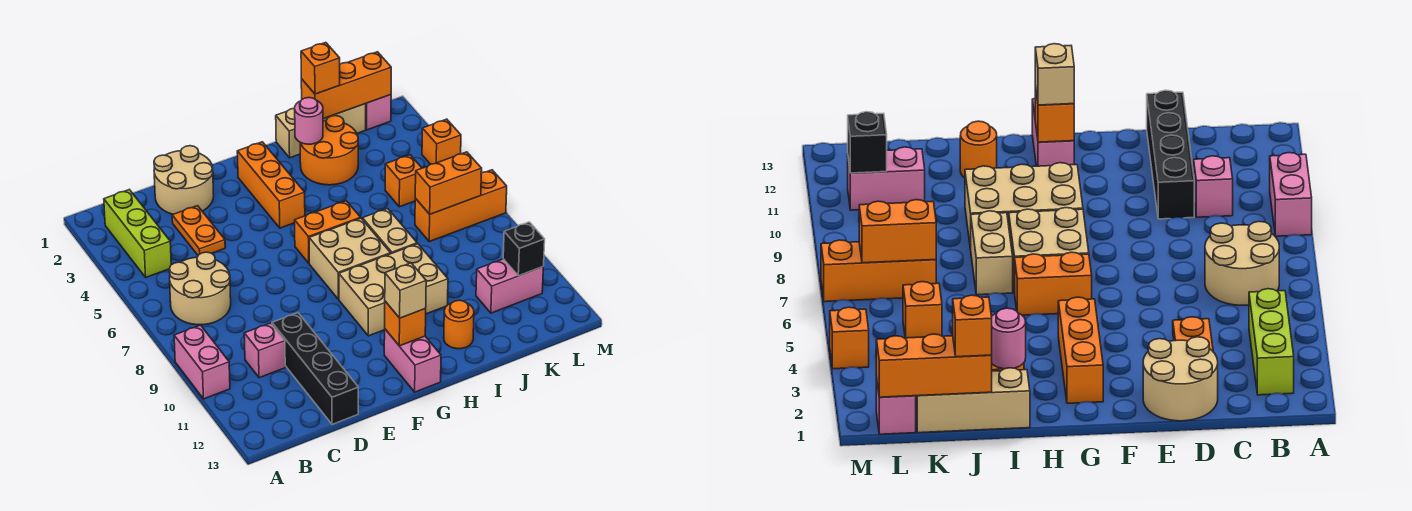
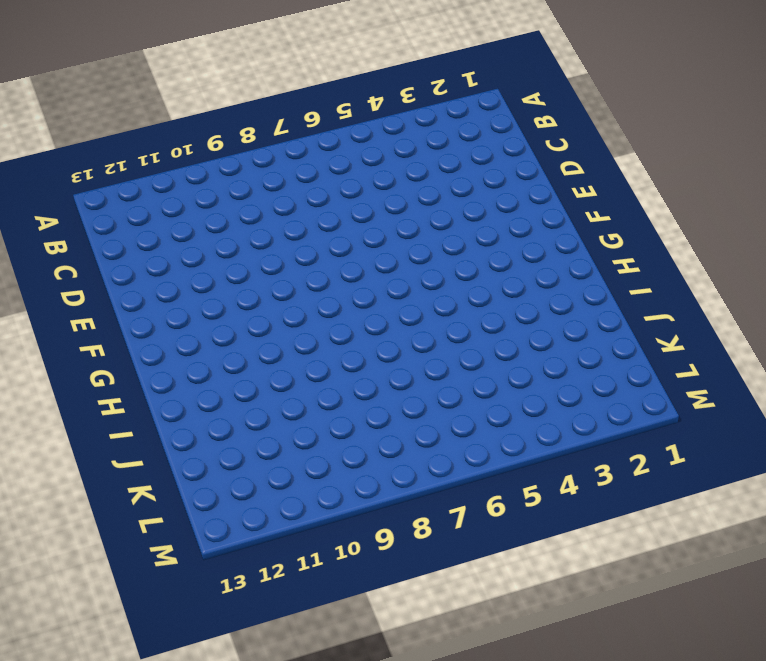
none -> pink brick A9:A10 level 1
none -> lime brick B2:B4 level 1
none -> tan round brick B6:C7 level 1

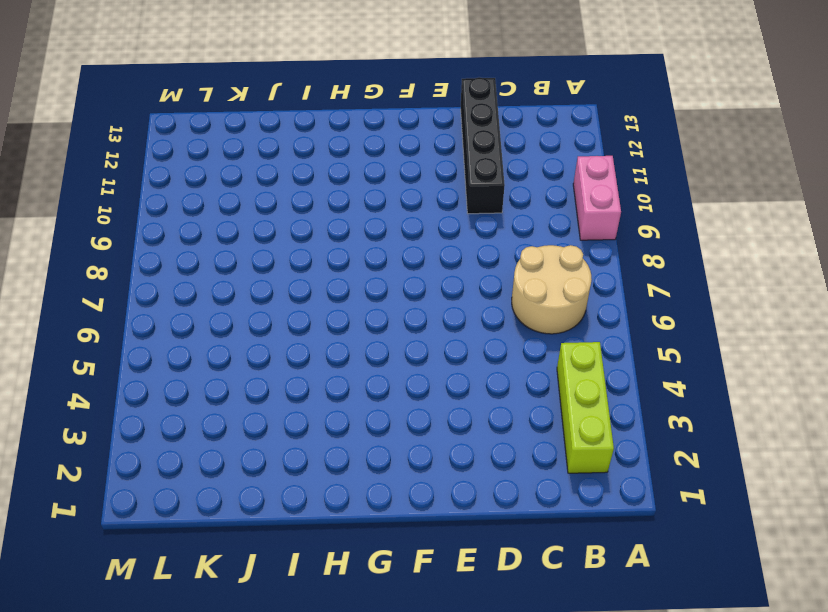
none -> pink brick C10 level 1
none -> tan round brick D1:E2 level 1
none -> orange plate D3:D4 level 1

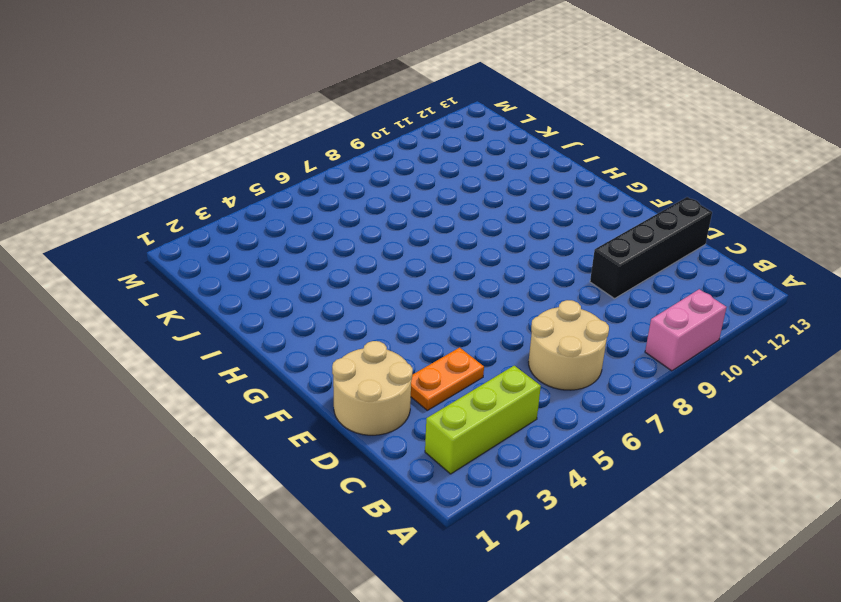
none -> pink brick C10 level 1
none -> orange brick G2:G4 level 1
none -> orange brick G6:H6 level 1

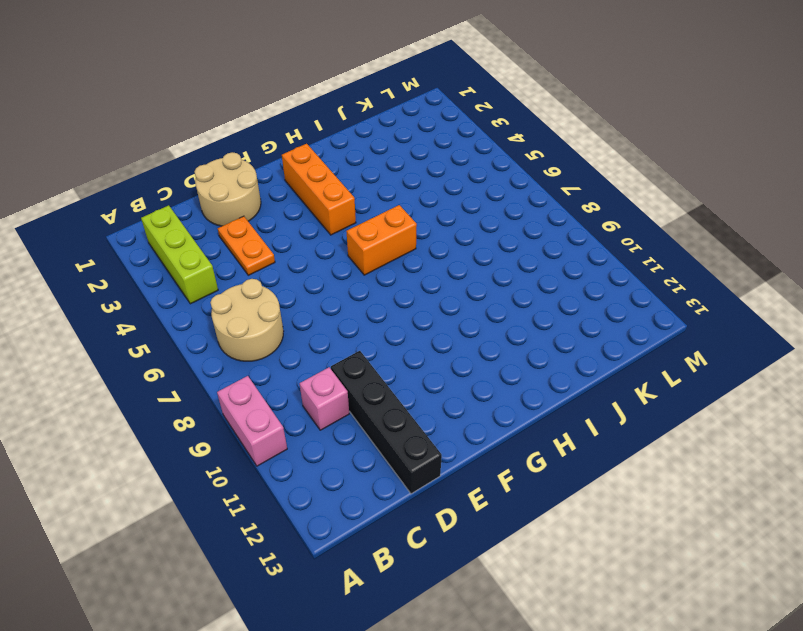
none -> tan brick G7:H8 level 1
none -> tan brick G9:I10 level 1
none -> pink brick G12:G13 level 1

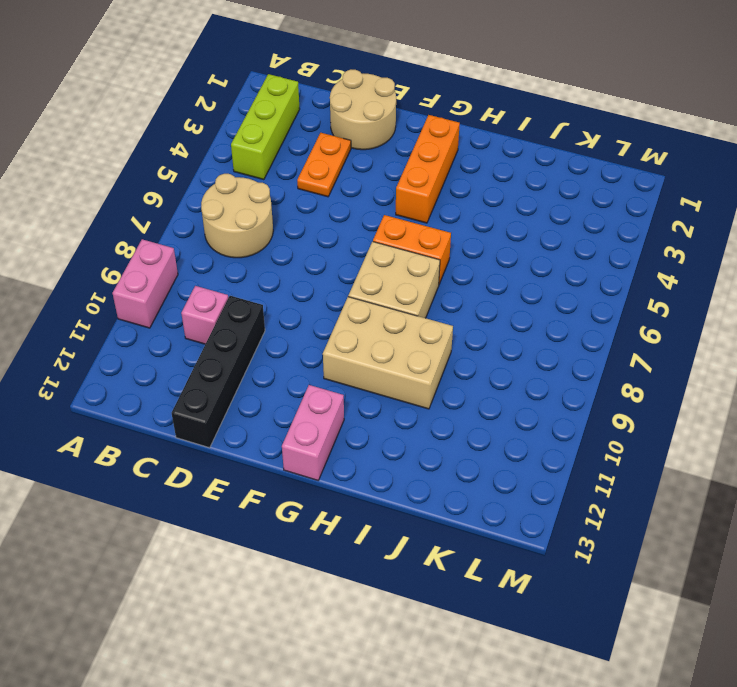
none -> tan brick I1:K1 level 1
none -> orange round brick I2:J3 level 1
none -> tan brick I7:I8 level 1

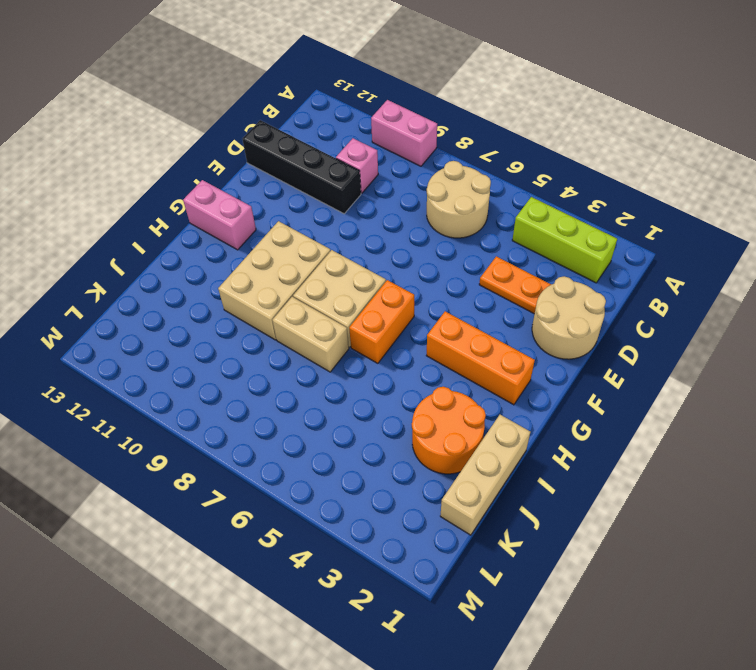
none -> orange round brick I12 level 1
none -> orange brick K5 level 1
none -> orange brick K7:M7 level 1

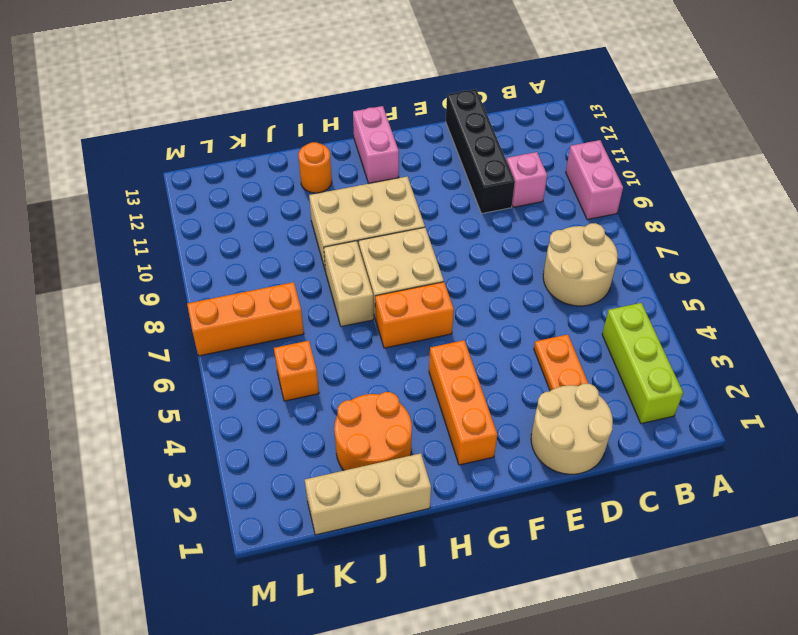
none -> pink brick K11:L11 level 1
none -> pink brick L1 level 1
none -> orange brick M4 level 1

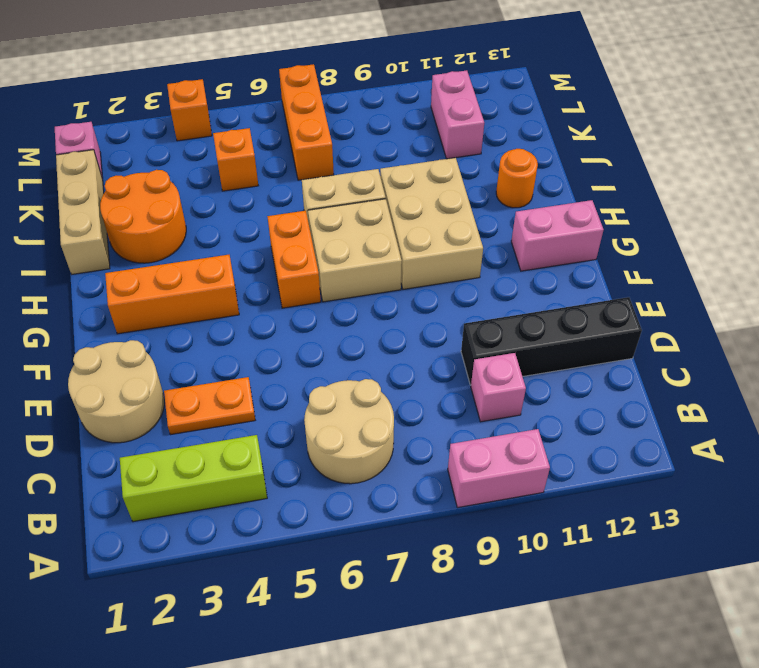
none -> orange brick G12 level 2
none -> pink round brick I2 level 2
none -> orange brick J1:L1 level 2

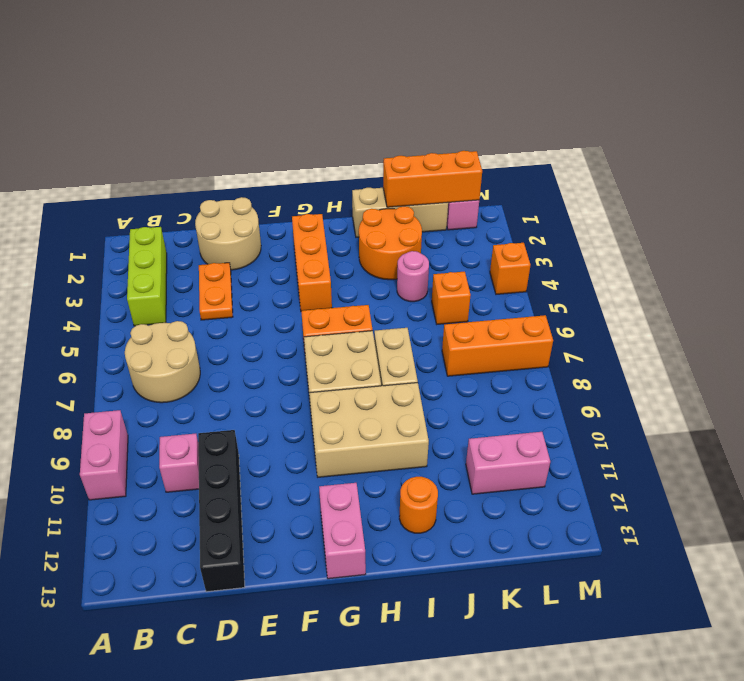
pink round brick J4 level 1 -> pink round brick I2 level 2
none -> orange brick G12 level 2
none -> orange brick K7:L7 level 2
none -> black brick L11 level 2

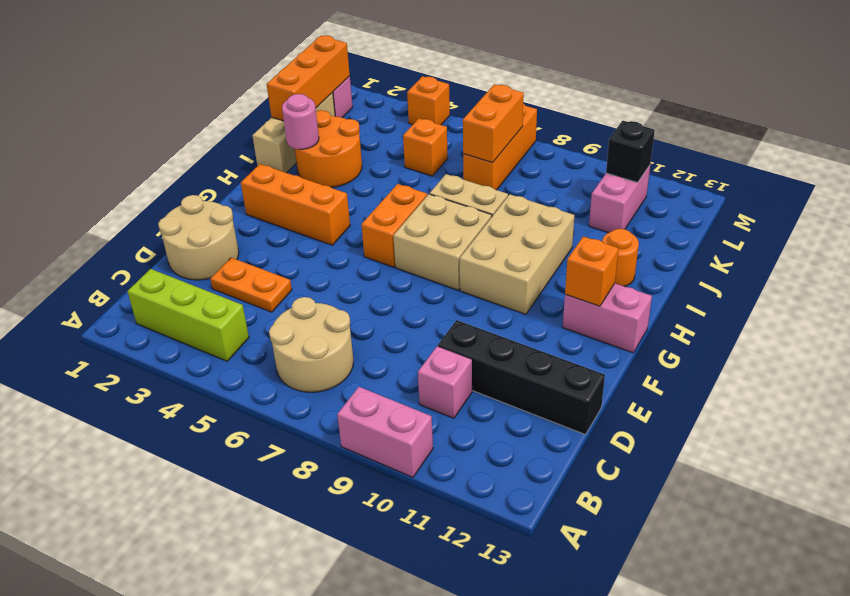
none -> tan brick G12 level 3
none -> orange brick J1 level 3

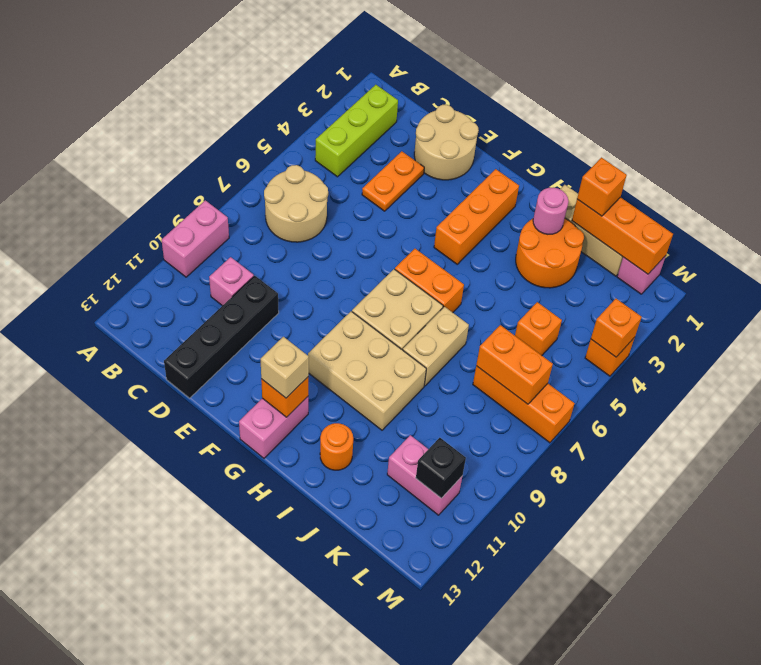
orange brick M4 level 2 -> none

